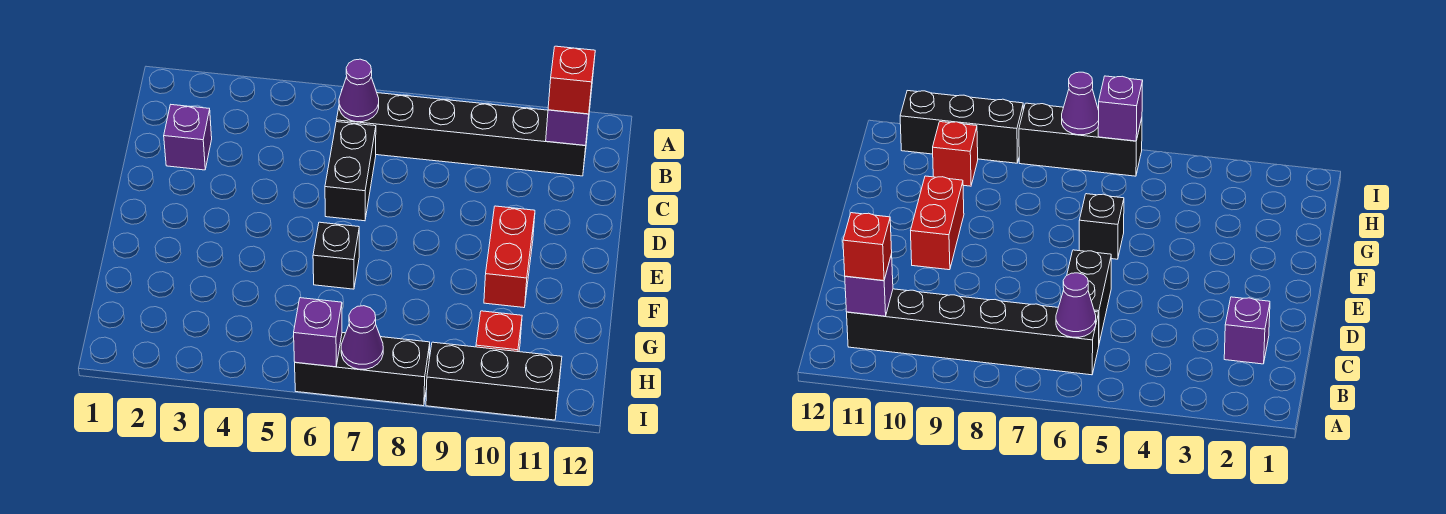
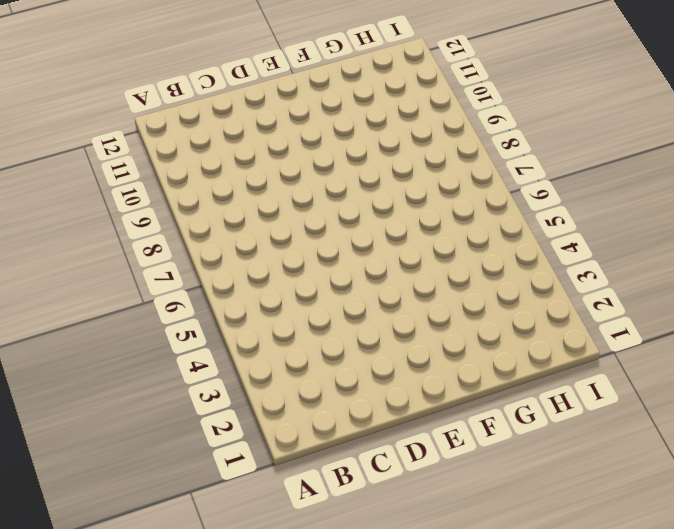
none -> black brick B6:B11 level 1
none -> purple brick C2 level 1
none -> black brick C6:D6 level 1

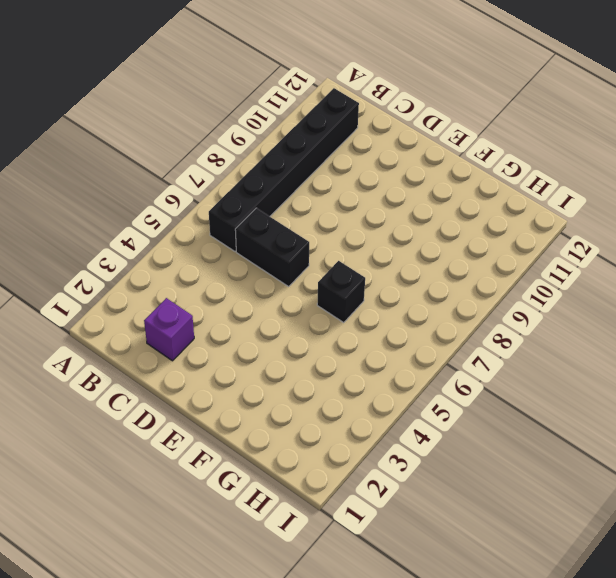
none -> red brick E10:F10 level 1
none -> red brick H10 level 1
none -> black brick I6:I8 level 1

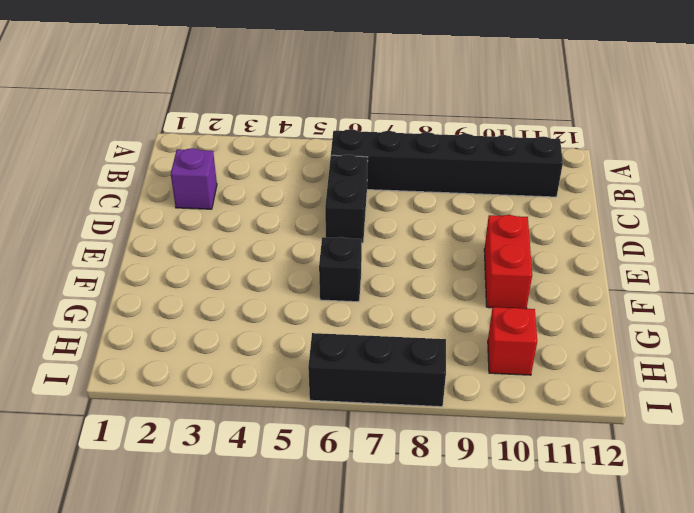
none -> black brick I9:I11 level 1
none -> purple cone B6 level 2
none -> purple brick B11 level 2

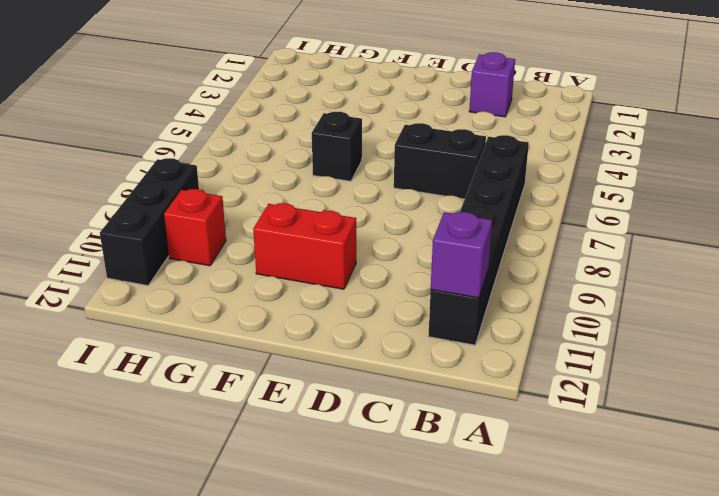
none -> black brick I6:I8 level 1
none -> purple cone B6 level 2
none -> purple brick I6 level 2

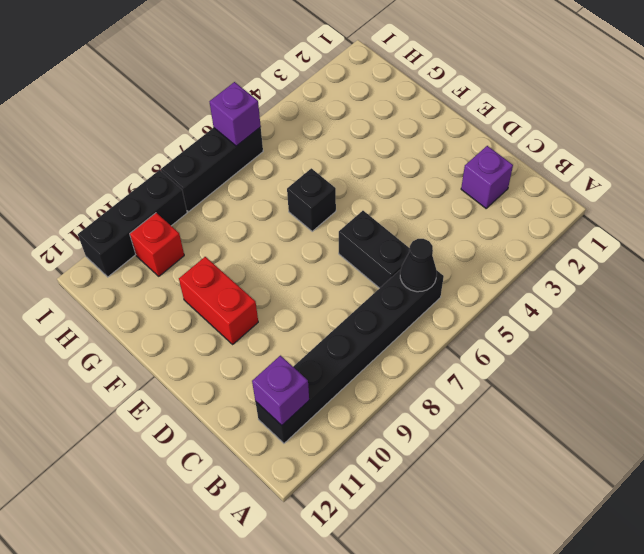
black cone B6 level 2 -> purple cone B6 level 2
none -> purple cone I7 level 2
none -> red brick B11 level 3

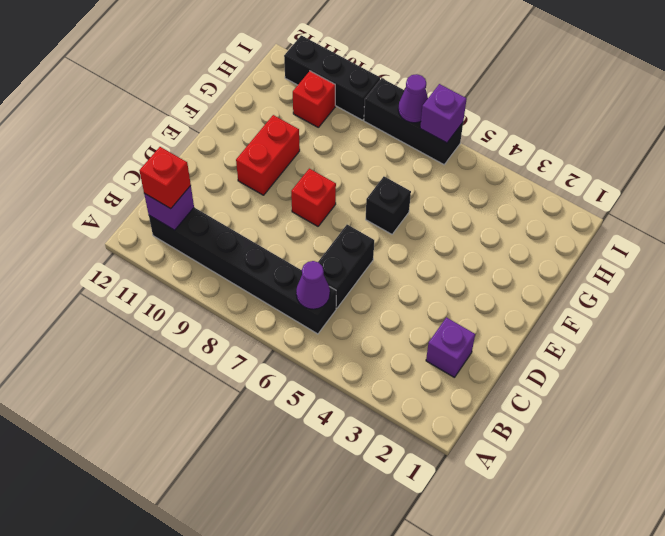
red brick E8 level 1 -> none

